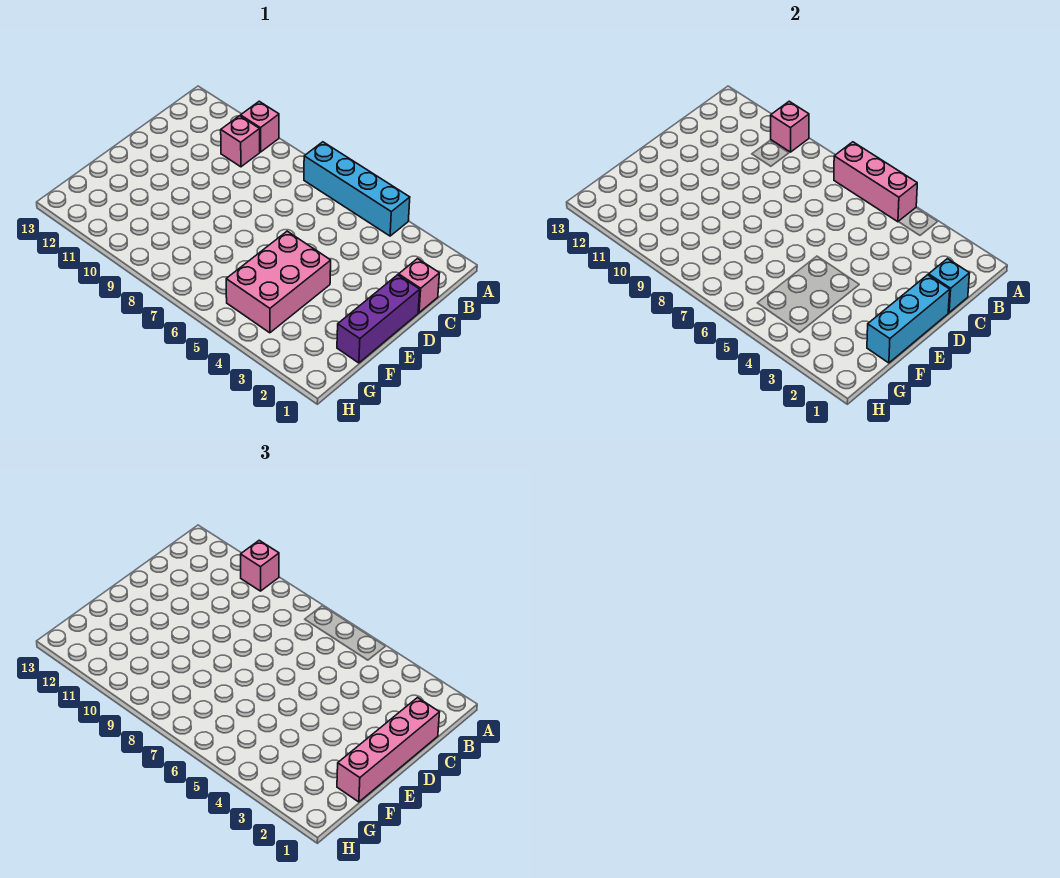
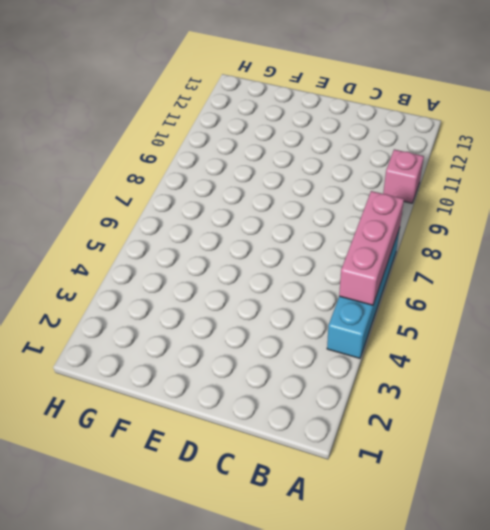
none -> pink brick B10 level 1
none -> pink brick C1 level 1
none -> purple brick D1:F1 level 1

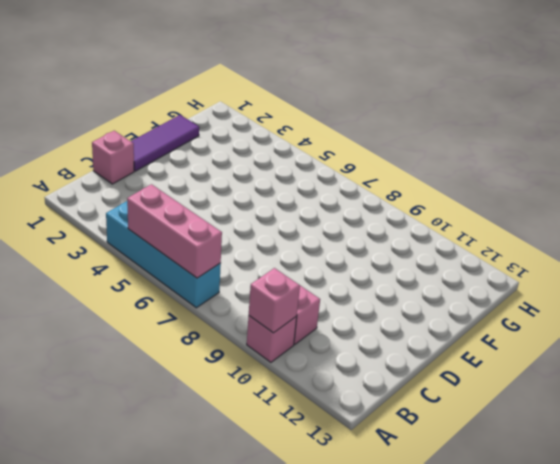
purple tile D1:F1 level 1 -> purple brick D1:F1 level 1
none -> pink brick E4:G5 level 1
none -> cyan brick C1 level 2
none -> cyan brick D1:F1 level 2

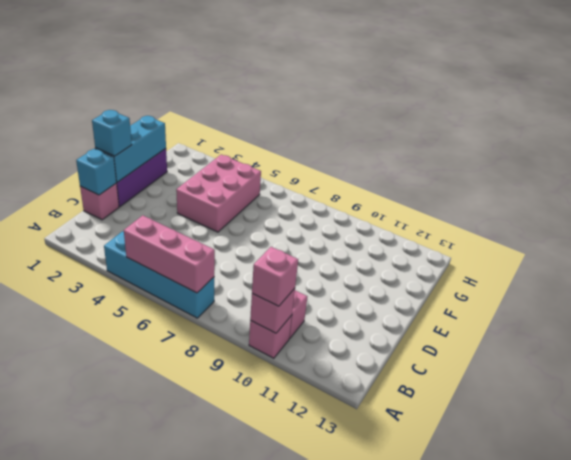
cyan brick D1 level 3 -> pink brick C1:F1 level 3

